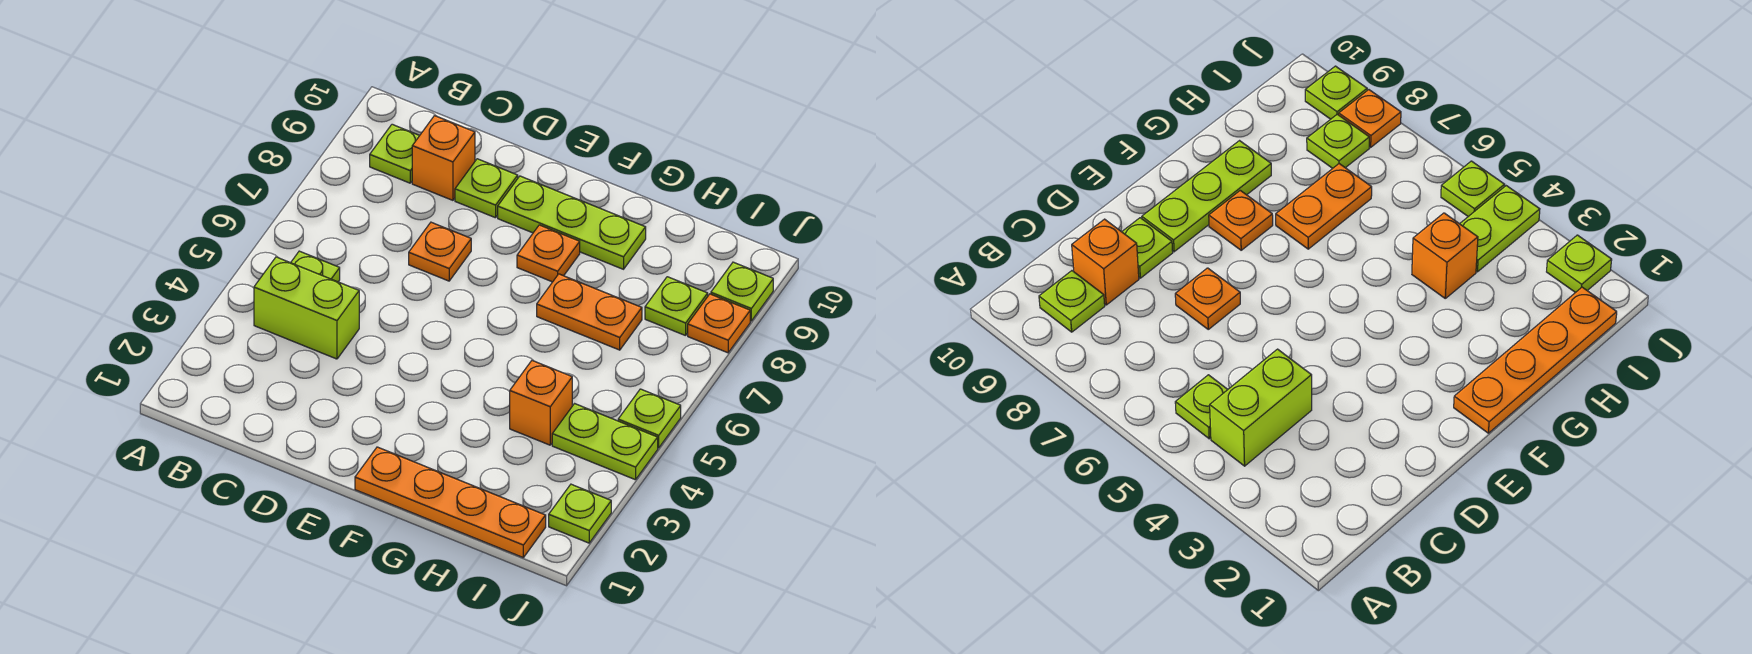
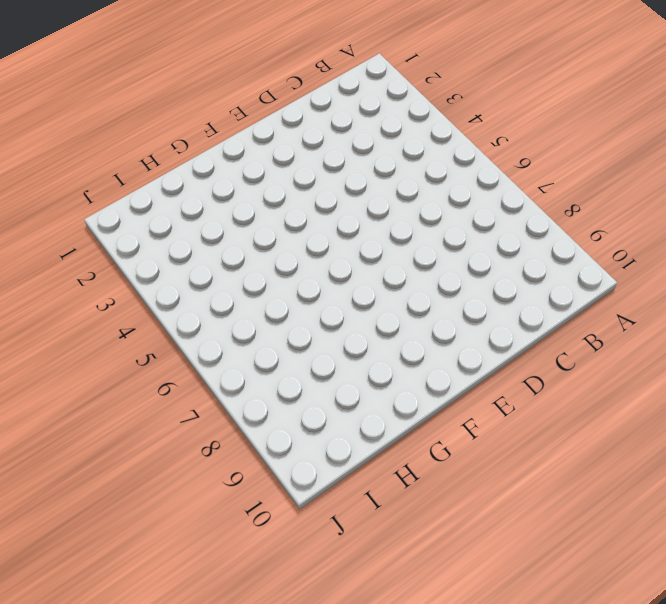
none -> lime brick B4:C4 level 1
none -> lime plate B5 level 1
none -> lime plate B9 level 1

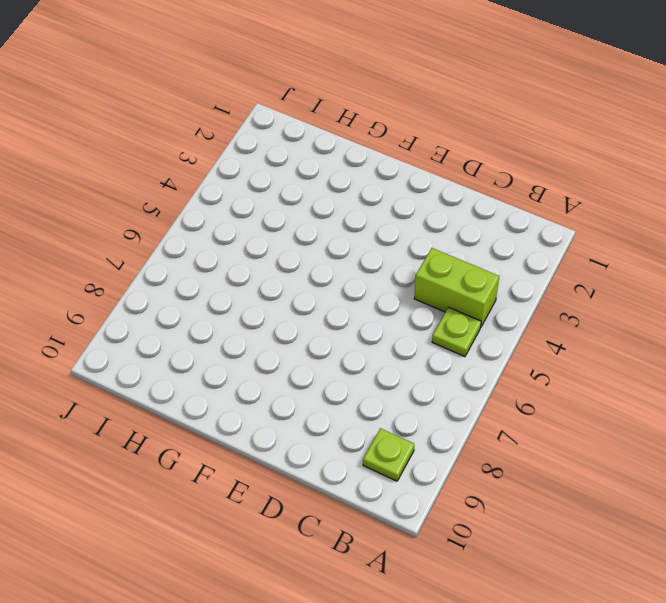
none -> orange brick C9 level 1
none -> orange plate D7 level 1
none -> lime plate D9 level 1

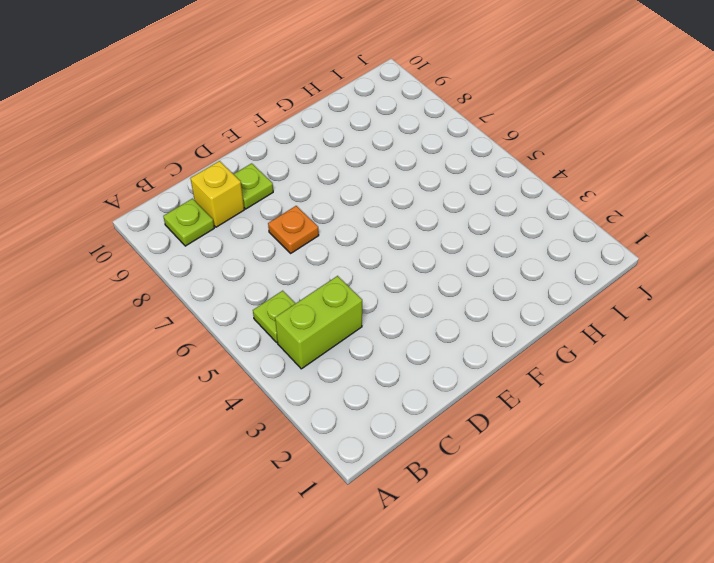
yellow brick C9 level 1 -> orange brick C9 level 1
none -> lime plate E9:G9 level 1
none -> orange plate F1:I1 level 1
none -> orange plate F8 level 1

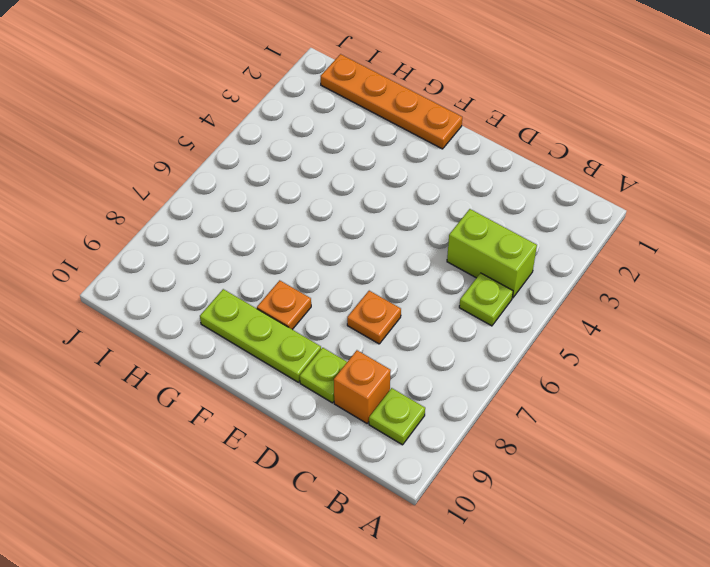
none -> orange plate G7:H7 level 1
none -> orange brick H4 level 1
none -> lime plate I4:J4 level 1

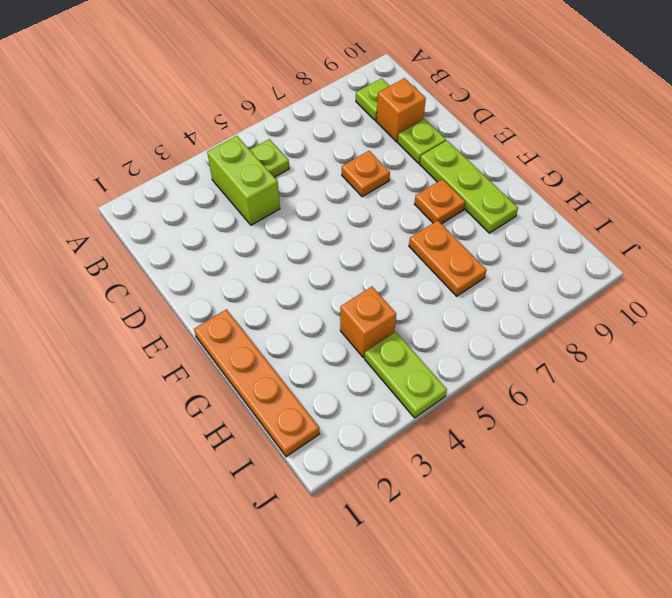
none -> lime plate I8 level 1
none -> lime plate J2 level 1
none -> lime plate J5 level 1

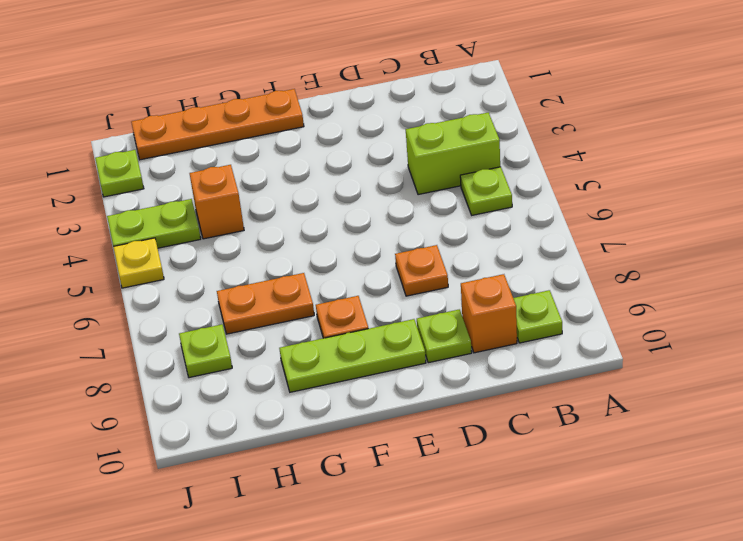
yellow plate J5 level 1 -> lime plate J5 level 1
none -> orange plate J8 level 1
none -> lime plate J9 level 1

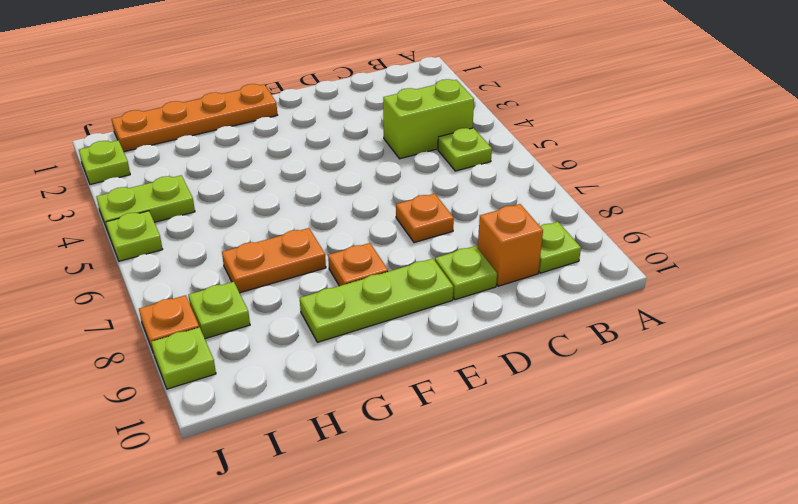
none -> orange brick H4 level 1

